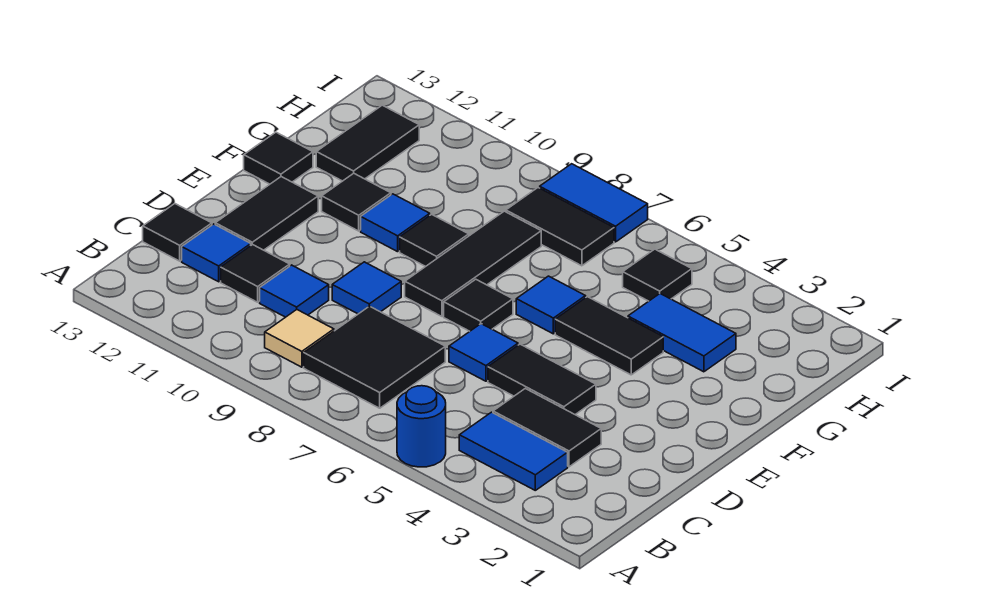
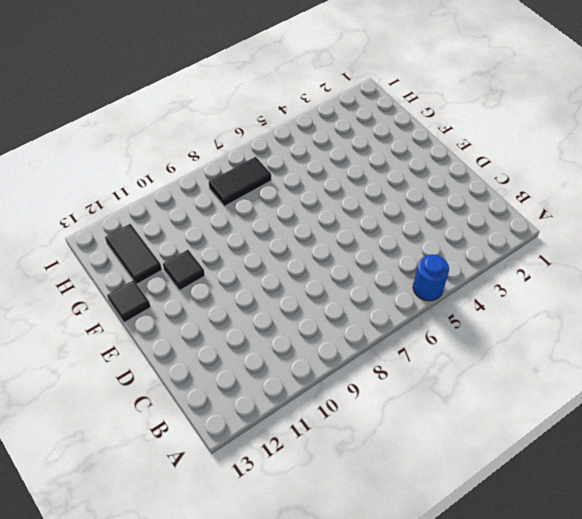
none -> blue tile B3:B4 level 1
none -> black tile B7:C8 level 1
none -> tan tile B9 level 1

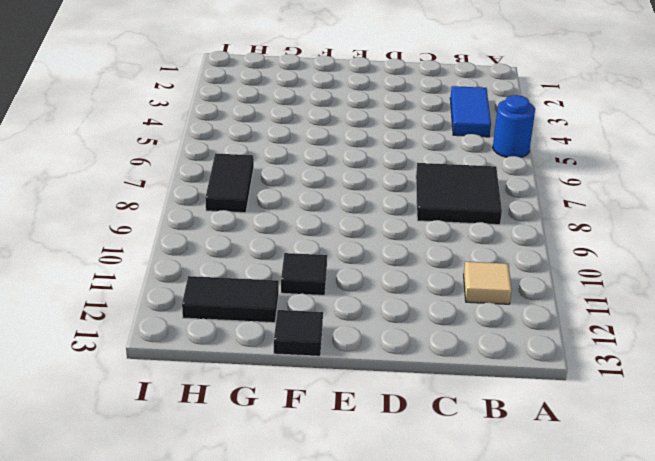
tan tile B11 level 1 -> tan tile B9 level 1
none -> black tile C3:C4 level 1
none -> blue tile C10 level 1
none -> black tile C11 level 1

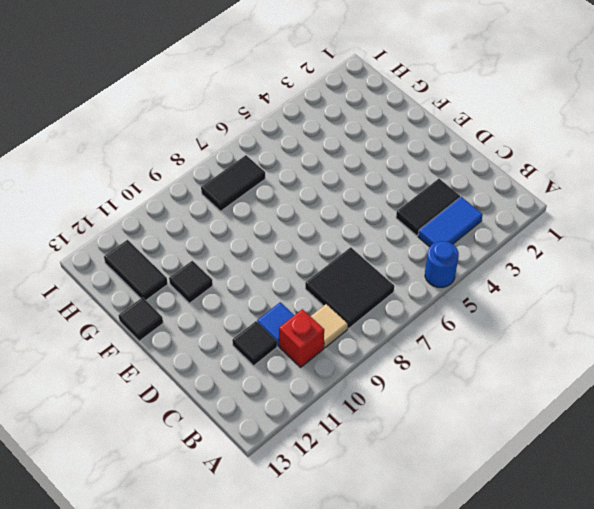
red brick B10 level 1 -> none
none -> blue tile C12 level 1
none -> black tile C13 level 1
none -> black tile D4:D5 level 1

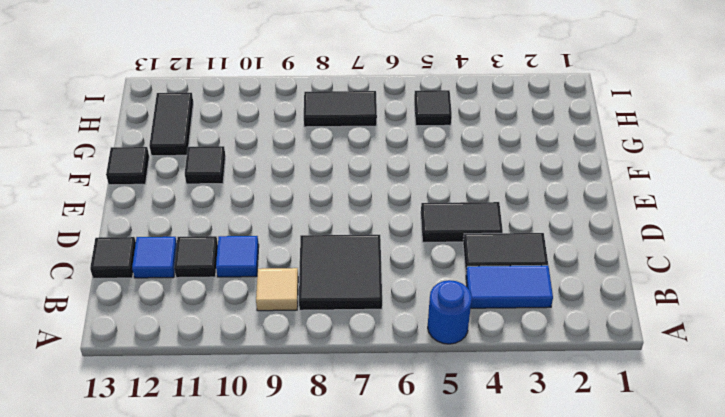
none -> blue tile D6 level 1
none -> blue tile D9 level 1
none -> black tile D12:E12 level 1

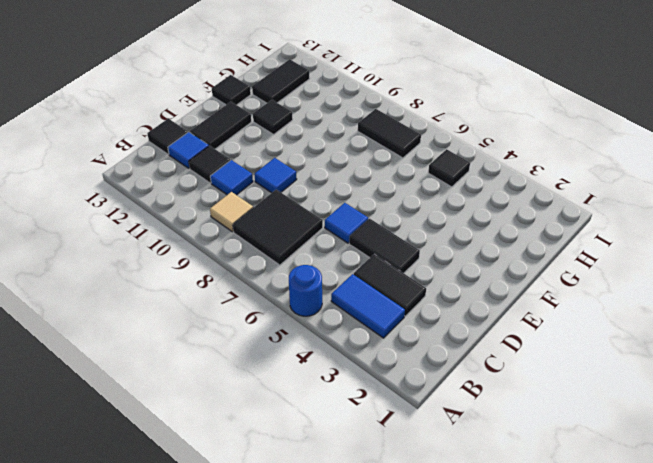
none -> black tile E7 level 1
none -> black tile E8:G8 level 1
none -> black tile F4:F5 level 1

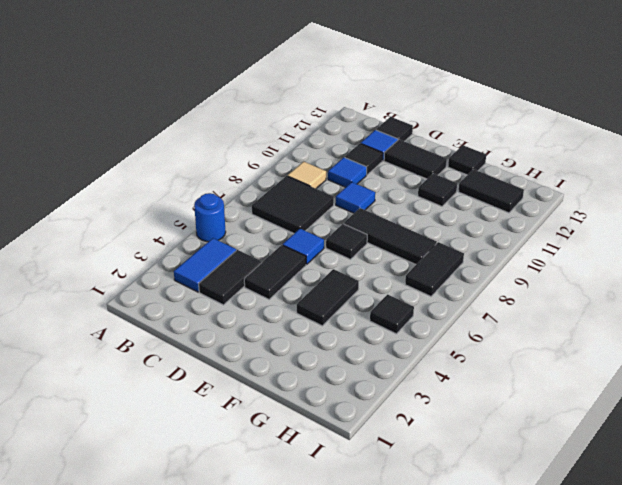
none -> blue tile F6 level 1
none -> black tile F9 level 1
none -> blue tile F10 level 1

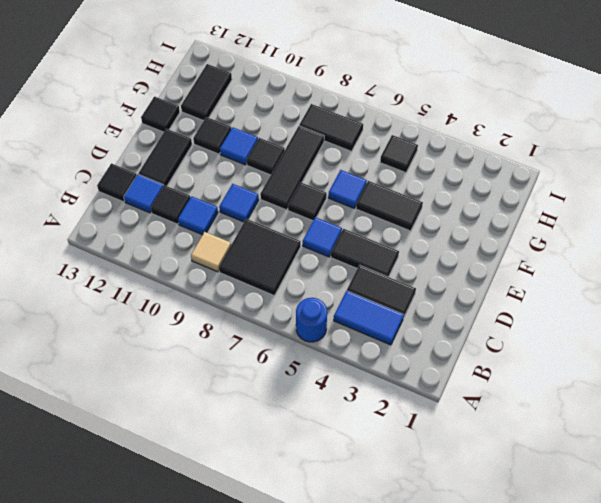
none -> blue tile G3:G4 level 1
none -> blue tile I7:I8 level 1

